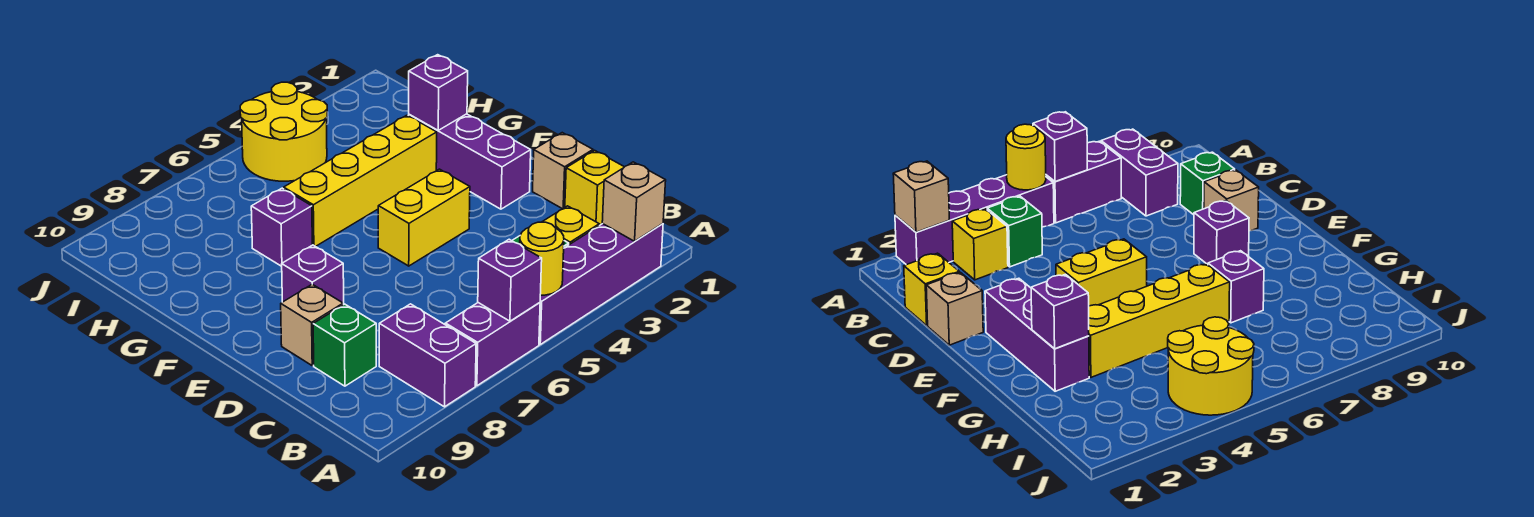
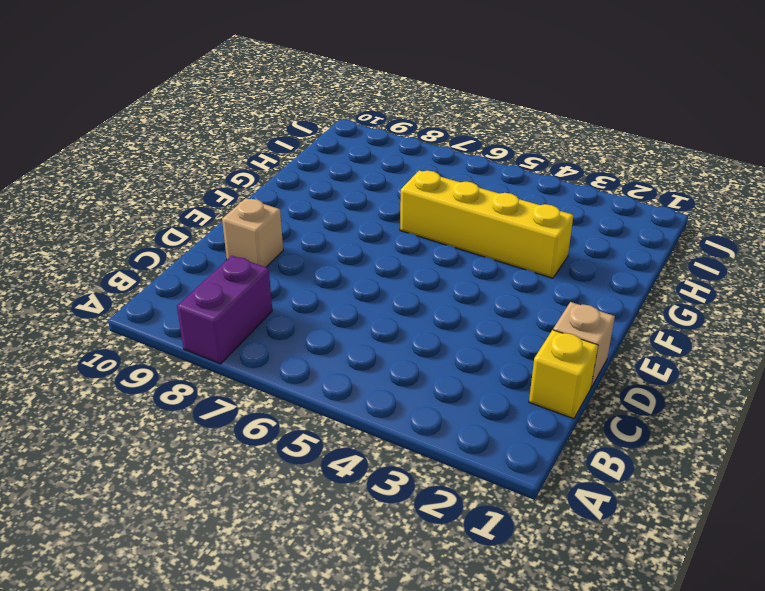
none -> purple brick A2:A5 level 1
none -> purple brick A6:A7 level 1
none -> yellow brick B3 level 1

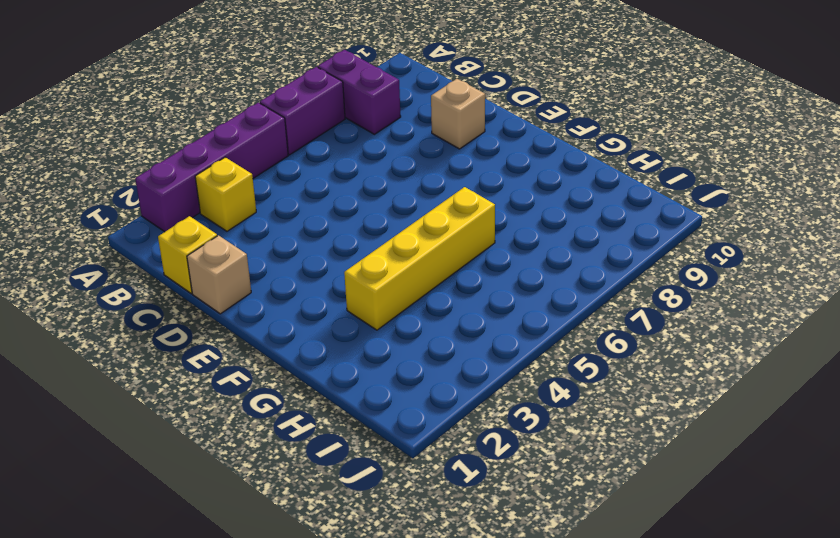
none -> green brick B4 level 1
none -> green brick C9 level 1
none -> purple brick E2:G2 level 1

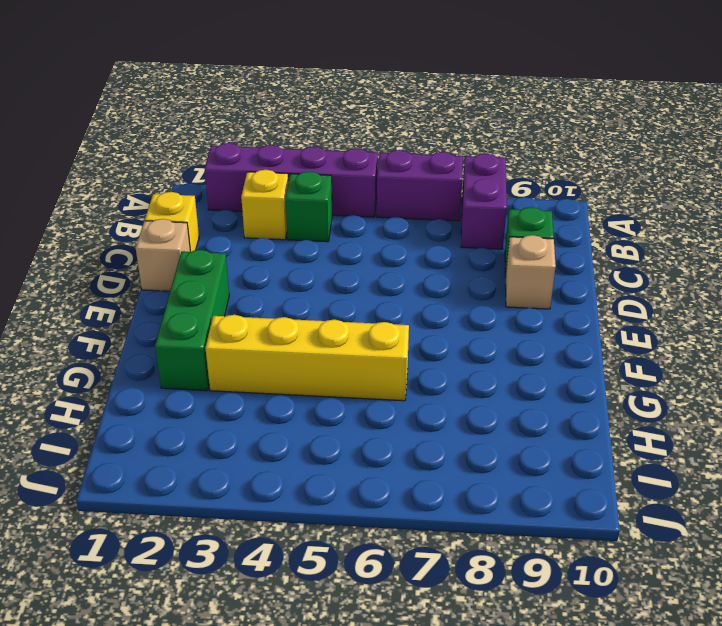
green brick E2:G2 level 1 -> purple brick E2:G2 level 1
none -> yellow brick E4:E5 level 1
none -> purple brick E8 level 1
none -> purple brick G7 level 1

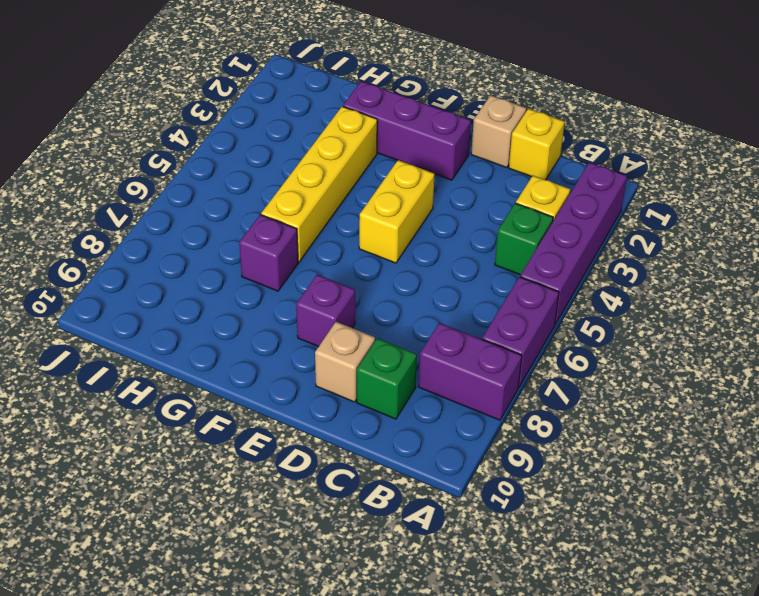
none -> yellow round brick I4:J5 level 1
none -> tan brick A2 level 2
none -> yellow round brick A5 level 2

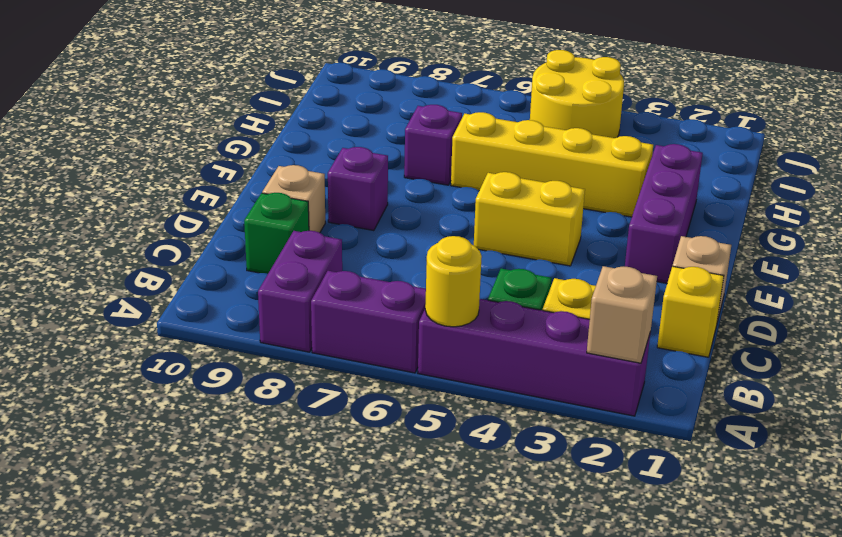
none -> purple brick A6 level 2
none -> purple brick G2 level 2

